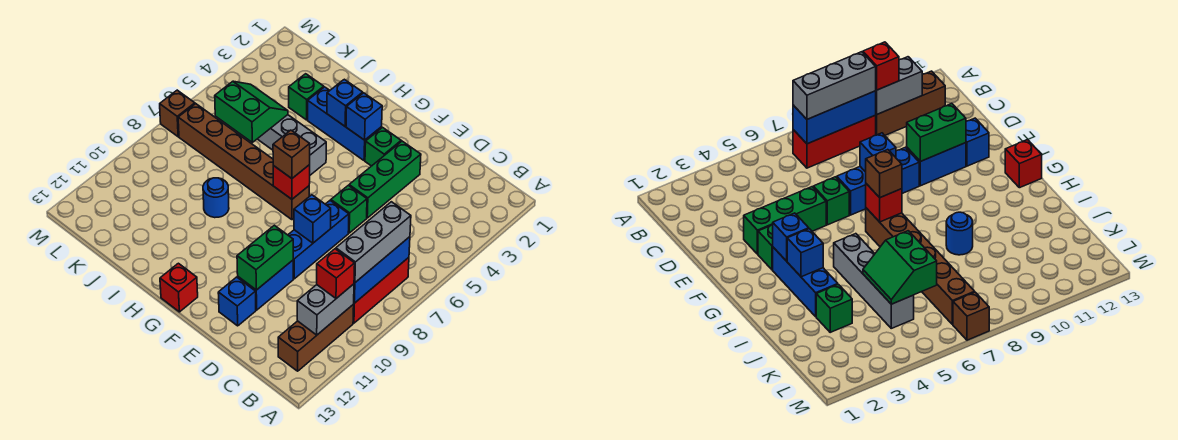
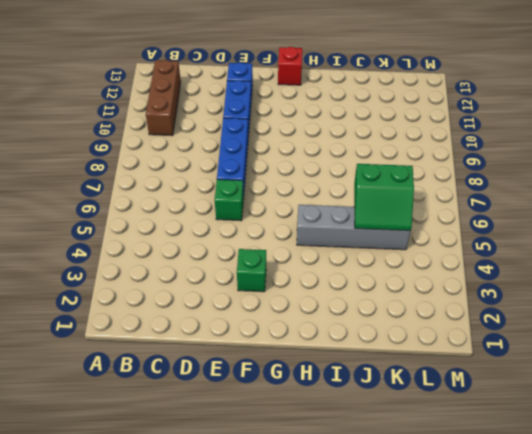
none -> red brick B7:B9 level 1
none -> green brick E3:E5 level 1
none -> blue brick G3:I3 level 1

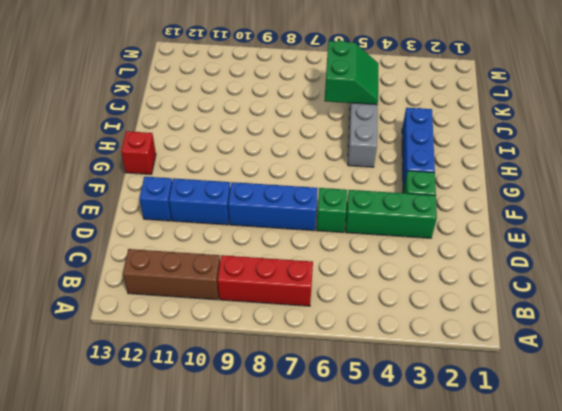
none -> brown brick G7:L7 level 1
none -> blue round brick I9 level 1
none -> green brick J3 level 1

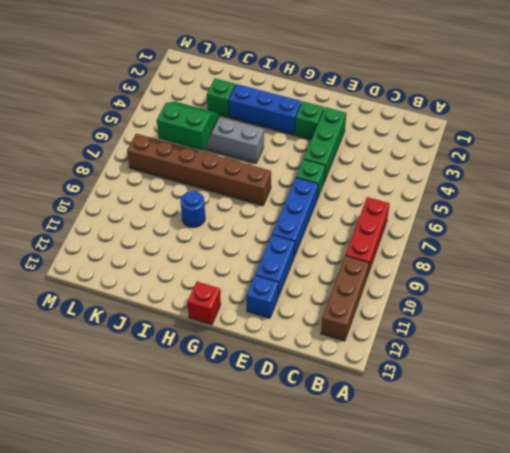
none -> brown brick M7 level 1
none -> blue brick B7:B9 level 2
none -> grey brick B10:B11 level 2

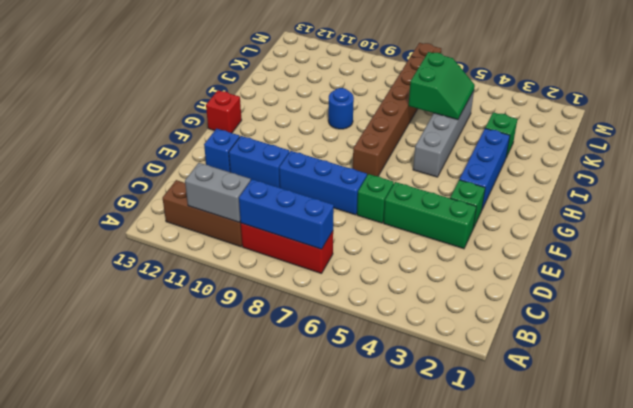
none -> blue brick E8 level 2
none -> green brick E10:E11 level 2
none -> blue brick G3 level 2

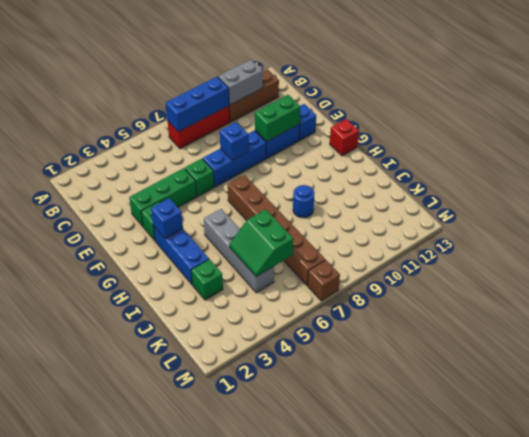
none -> red brick G7 level 2
none -> blue brick H3 level 2
none -> grey brick B7:B9 level 3

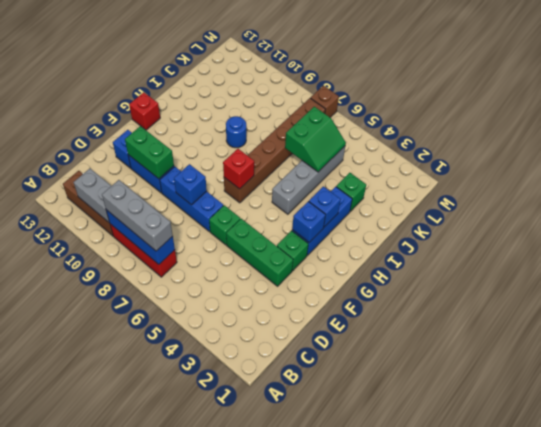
none -> red brick B10 level 3
none -> brown brick G7 level 3

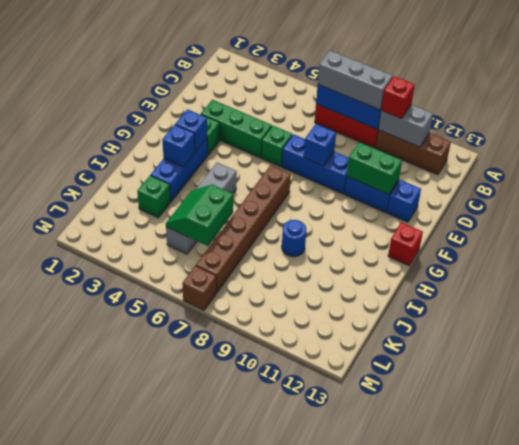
none -> red brick G7 level 2
none -> brown brick G7 level 3

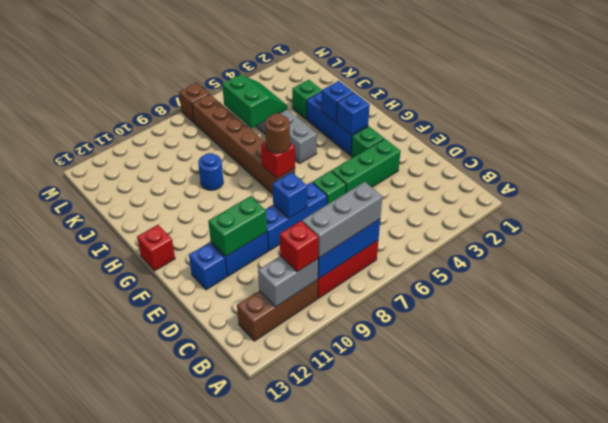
brown round brick G7 level 3 -> brown brick G7 level 3

